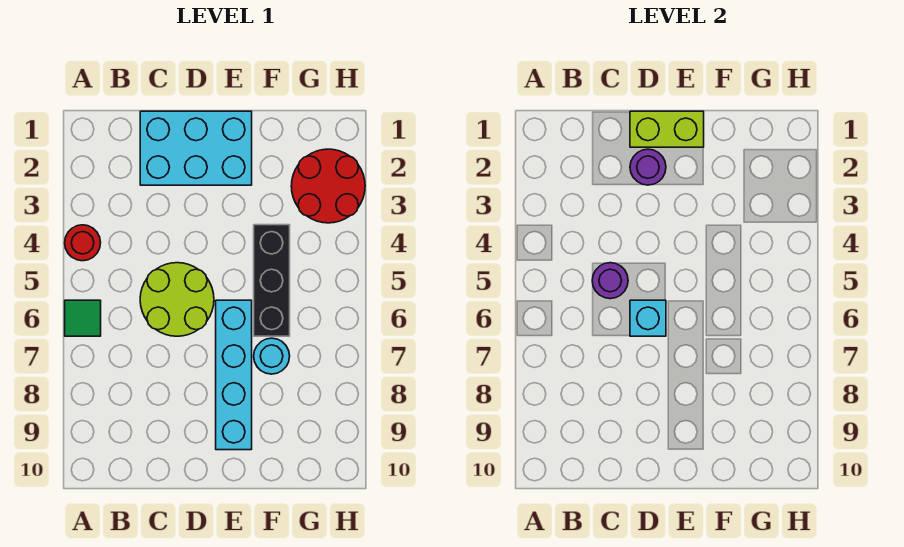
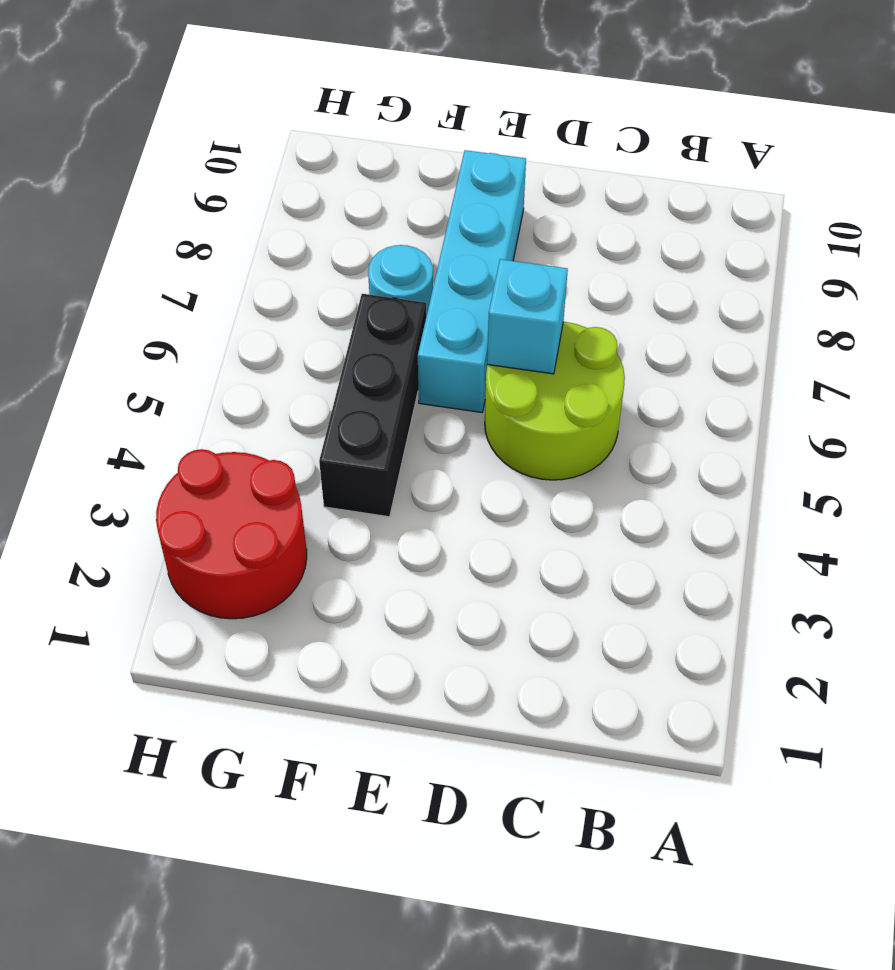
none -> red round brick A4 level 1
none -> green tile A6 level 1
none -> cyan brick C1:E2 level 1

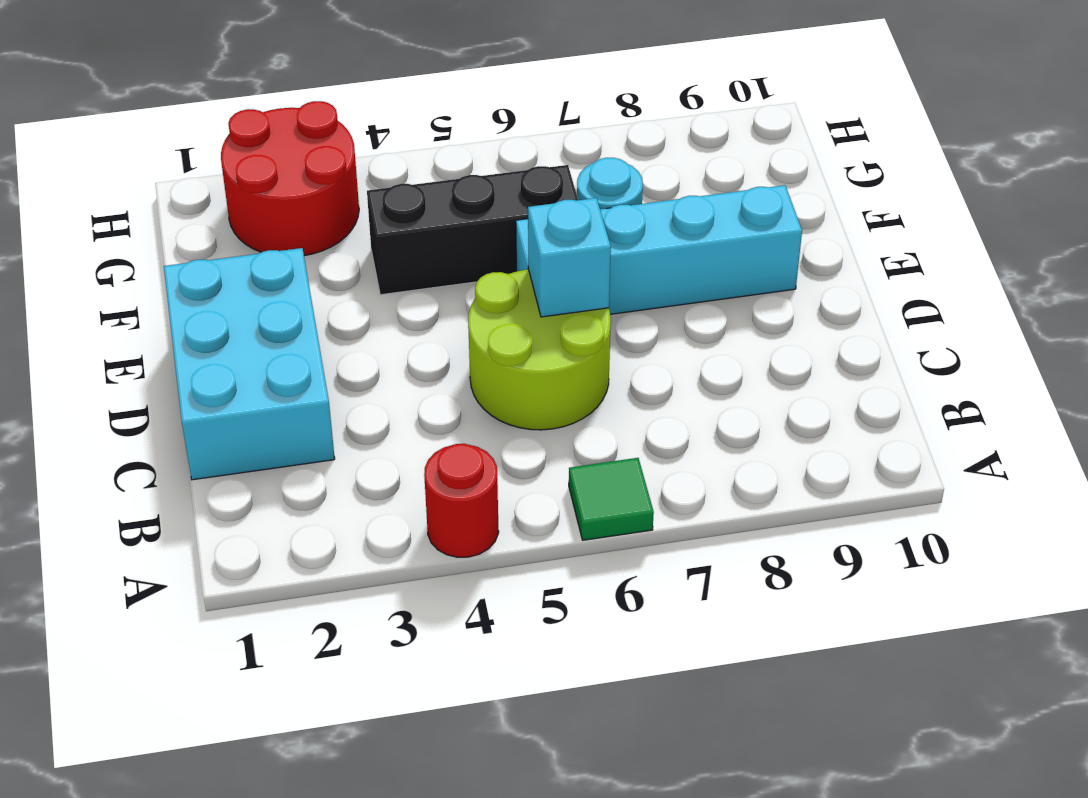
none -> purple round brick C5 level 2
none -> lime brick D1:E1 level 2
none -> purple round brick D2 level 2

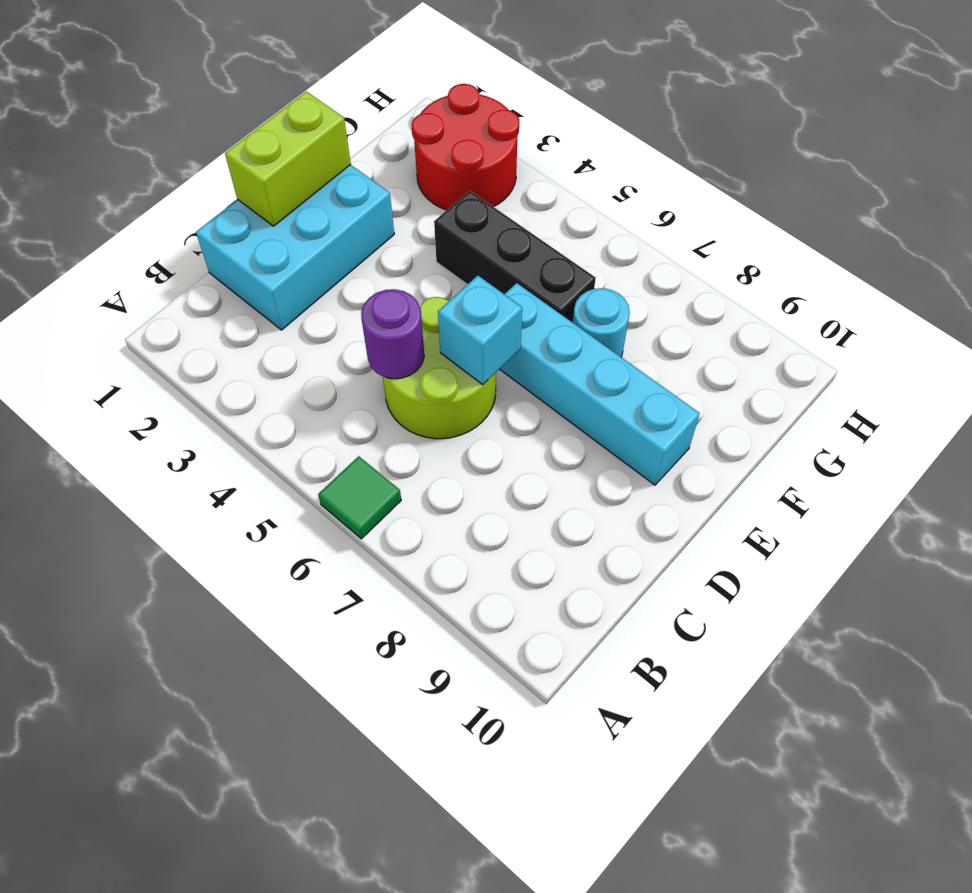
none -> red round brick A4 level 1
none -> purple round brick D2 level 2

